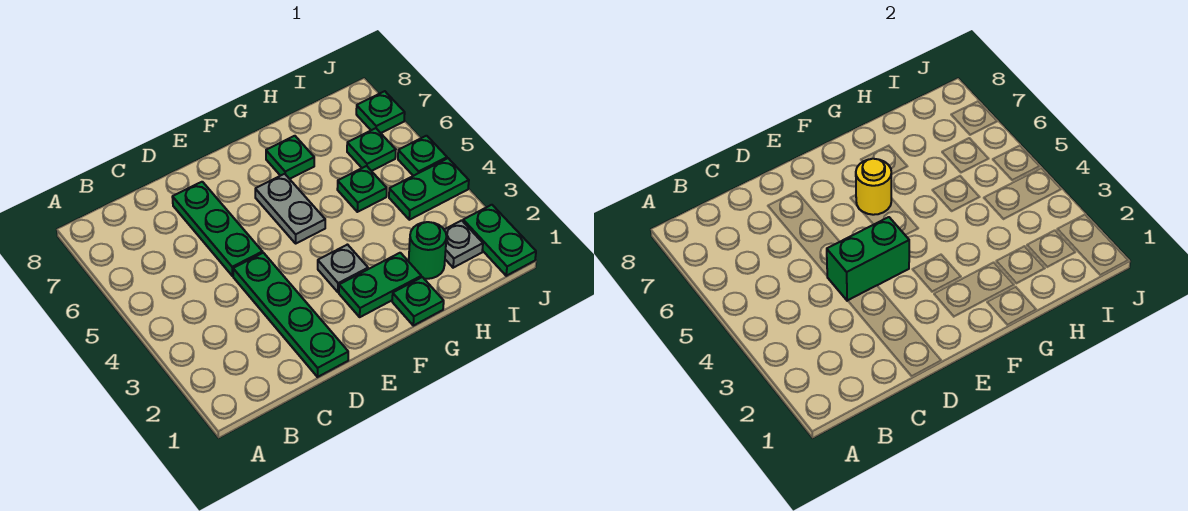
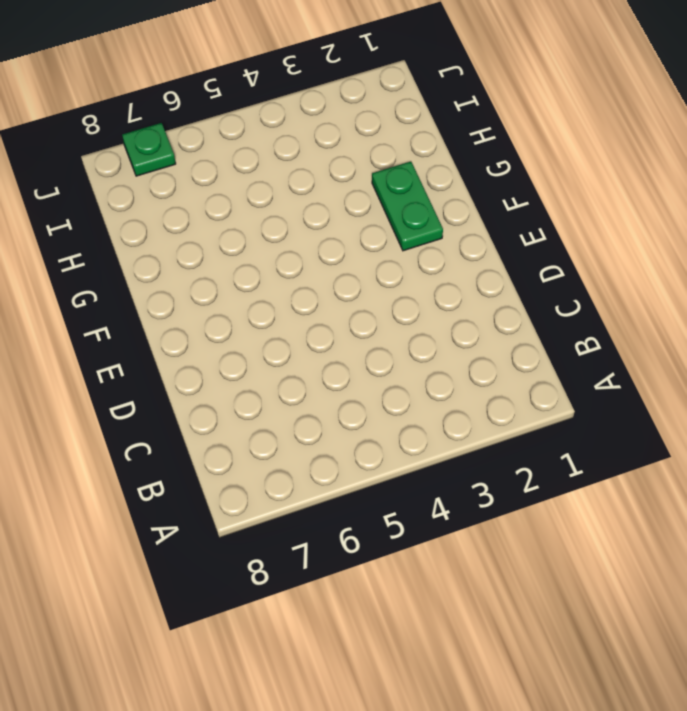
none -> green plate D1:D4 level 1
none -> green plate D5:D7 level 1
none -> grey plate F3 level 1

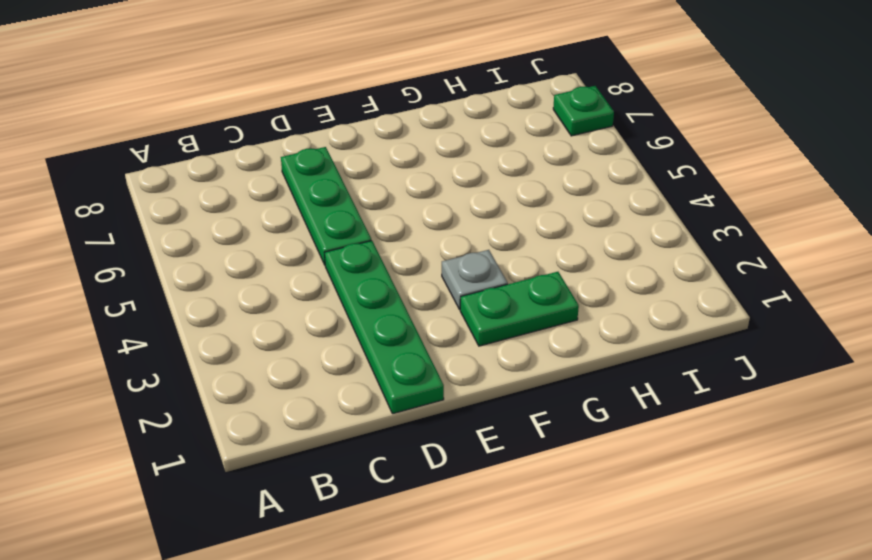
none -> grey plate F5:F6 level 1
none -> green plate G1 level 1
none -> green plate G7 level 1

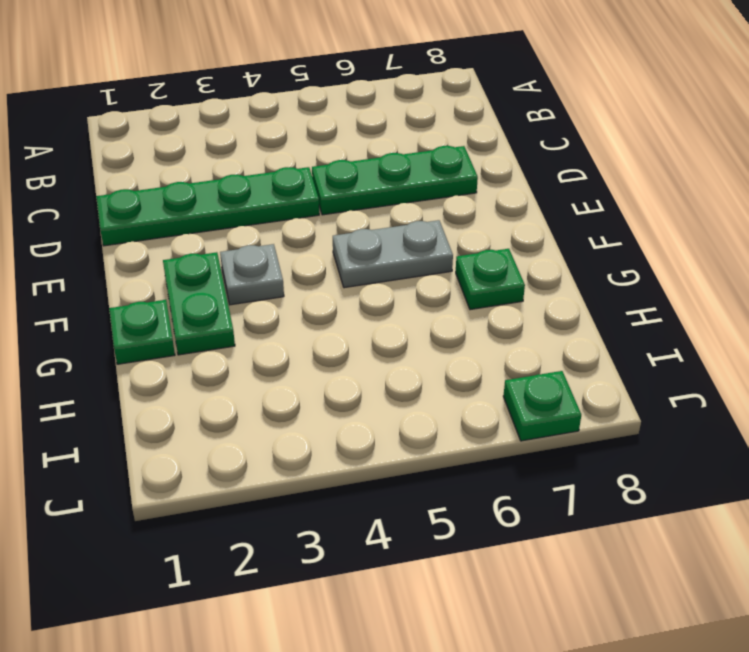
none -> green round brick H2 level 1
none -> green plate H5 level 1
none -> grey plate I2 level 1

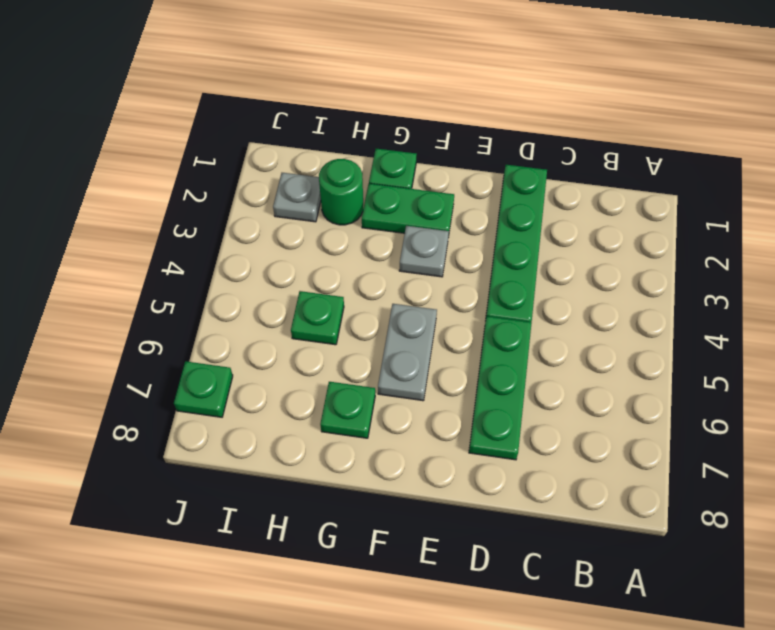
none -> green plate I4:J4 level 1
none -> green plate I6 level 1
none -> green plate J1:J2 level 1

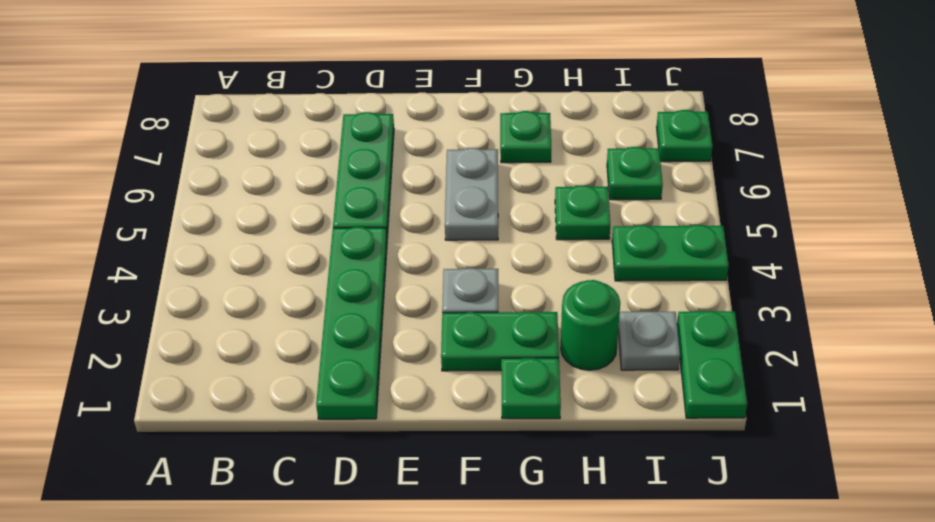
none -> green plate J5 level 1
none -> green brick D4:E4 level 2
none -> yellow round brick F6 level 2

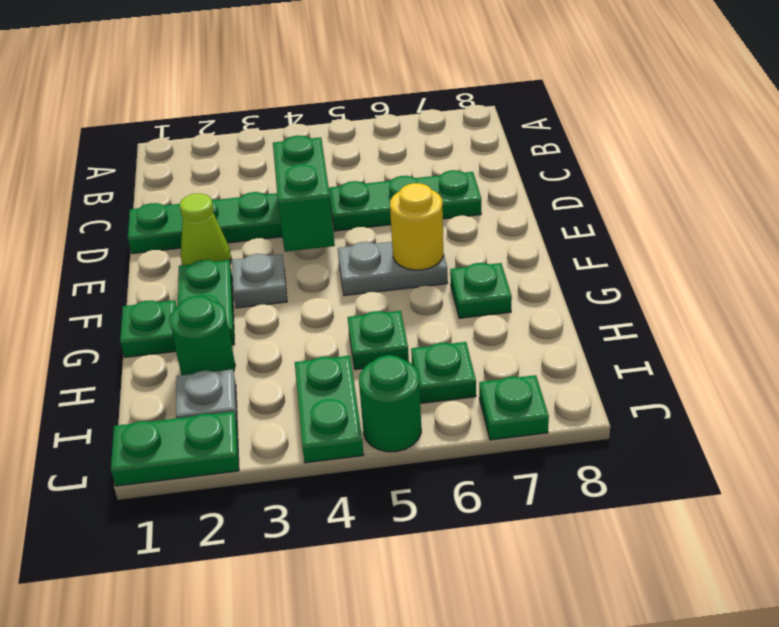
lime cone E2 level 1 -> none
green round brick J5 level 1 -> green plate J5 level 1

